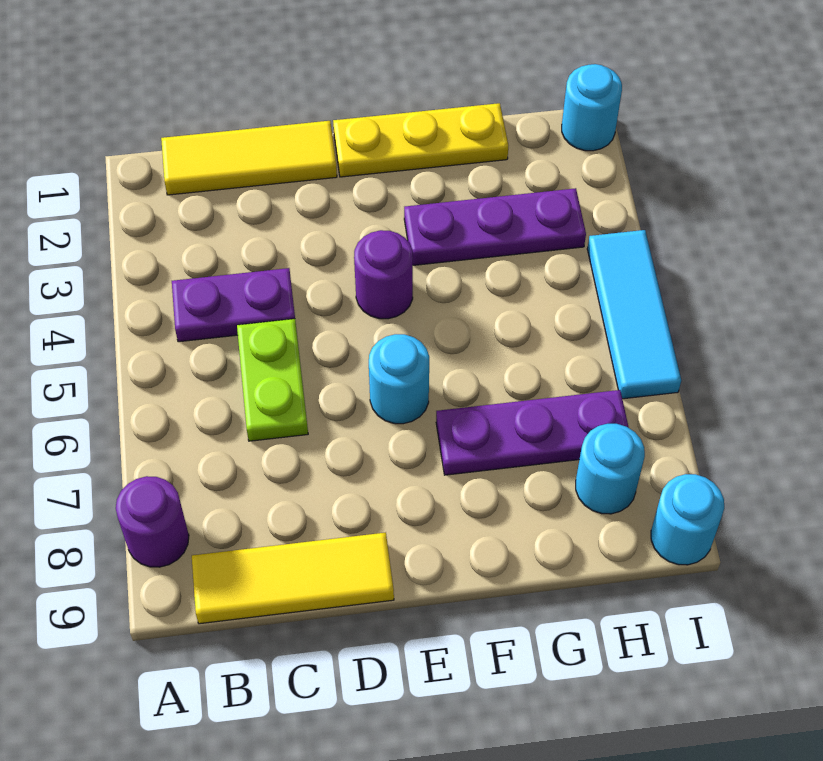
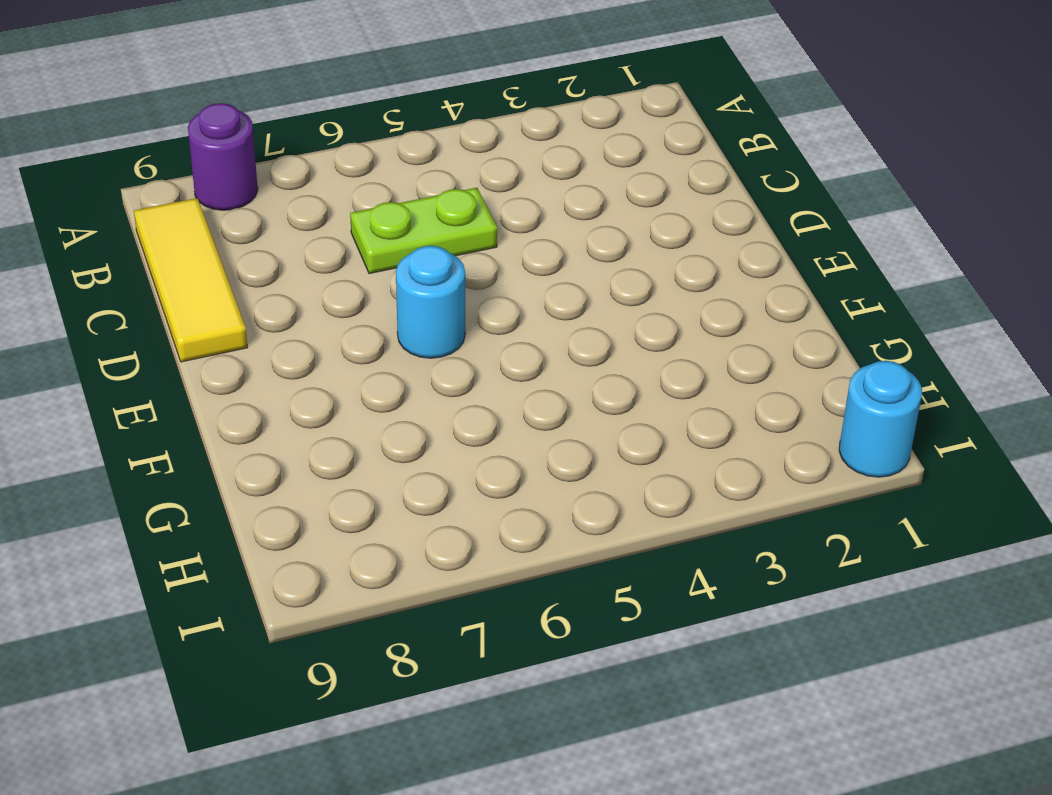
none -> yellow tile B1:D1 level 1
none -> purple plate B4:C4 level 1
none -> yellow plate E1:G1 level 1

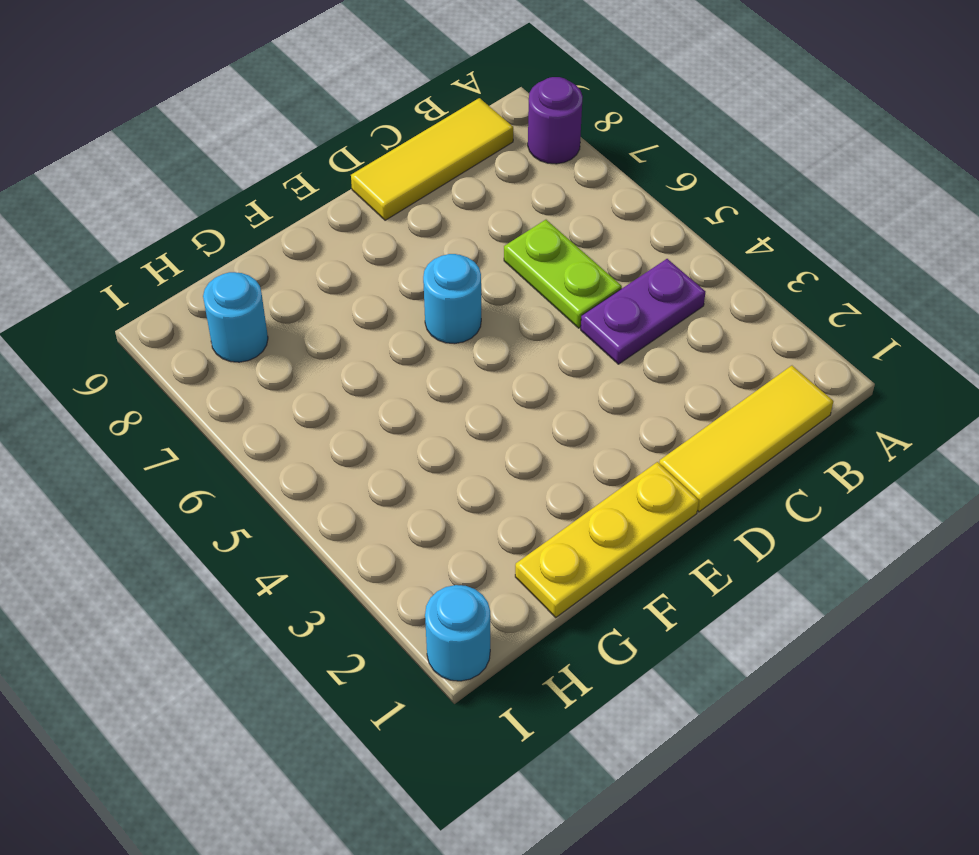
none -> purple round brick E4 level 1
none -> purple plate F3:H3 level 1
none -> purple plate F7:H7 level 1

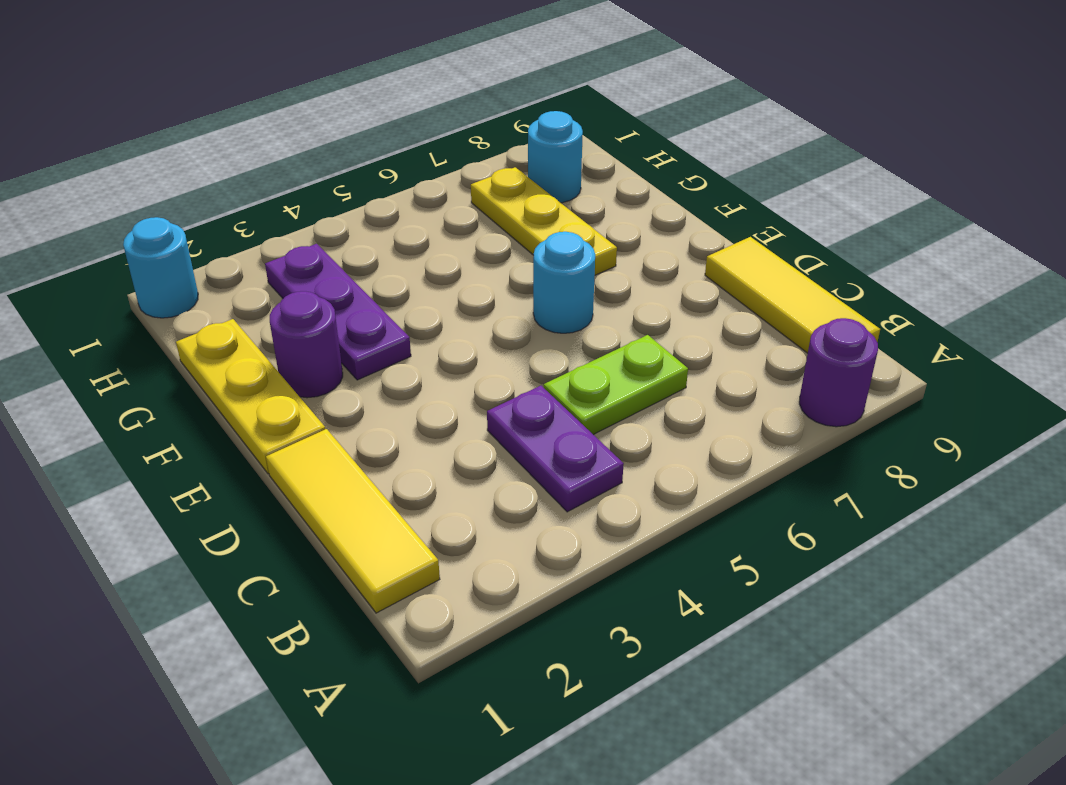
purple round brick F2 level 1 -> purple round brick E4 level 1
yellow plate F7:H7 level 1 -> purple plate F7:H7 level 1
none -> cyan tile I4:I6 level 1
none -> cyan round brick I9 level 1

